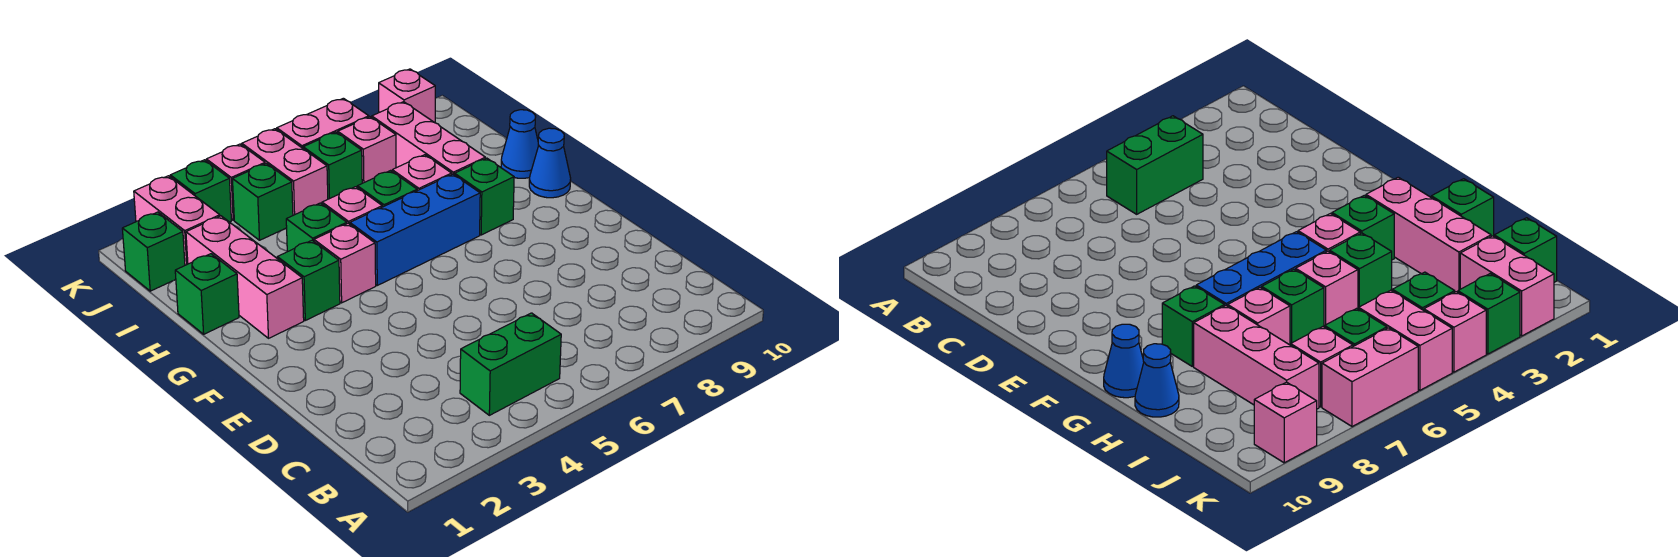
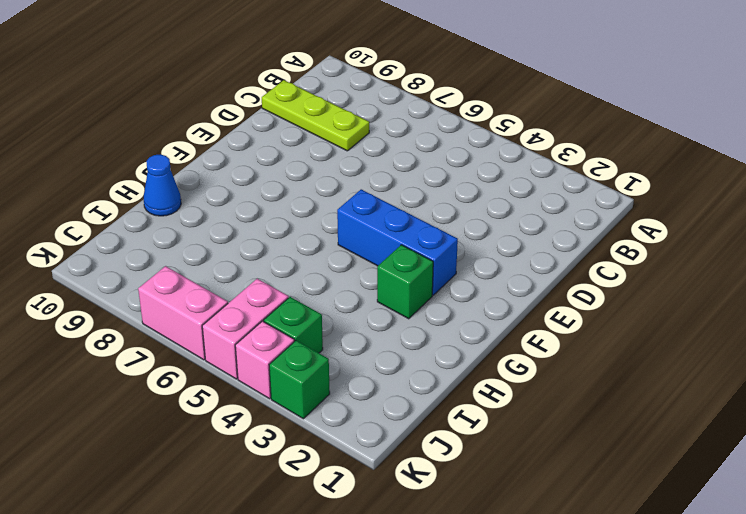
lime plate C8:C10 level 1 -> none
blue brick F3:F5 level 1 -> blue brick G5:G7 level 1
none -> green brick B4:B5 level 1
none -> pink brick G2:I2 level 1
none -> pink brick G4 level 1

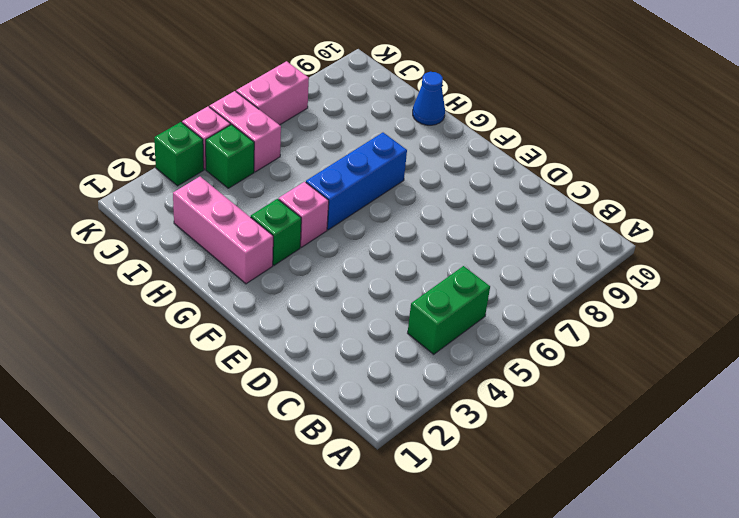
none -> green brick G8 level 1
none -> blue cone G10 level 1
none -> green brick H1 level 1

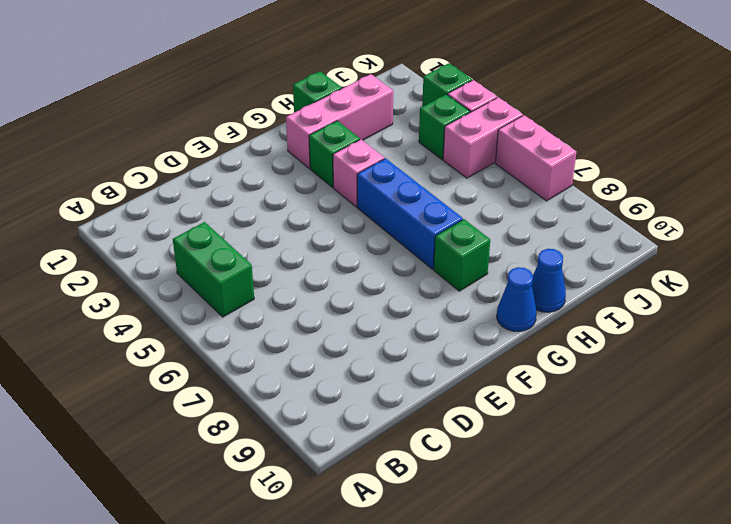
none -> green brick H4 level 1
none -> pink brick H5 level 1
none -> green brick H6 level 1

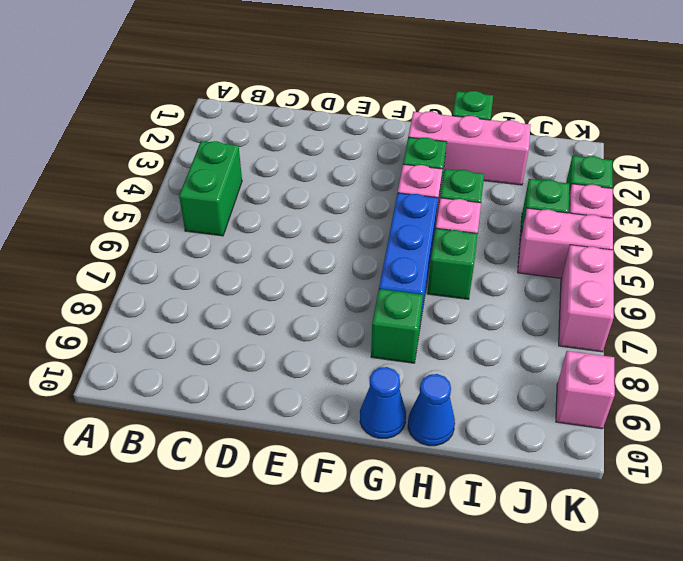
none -> pink brick H7 level 1
none -> pink brick H8:J8 level 1
none -> green brick J1 level 1

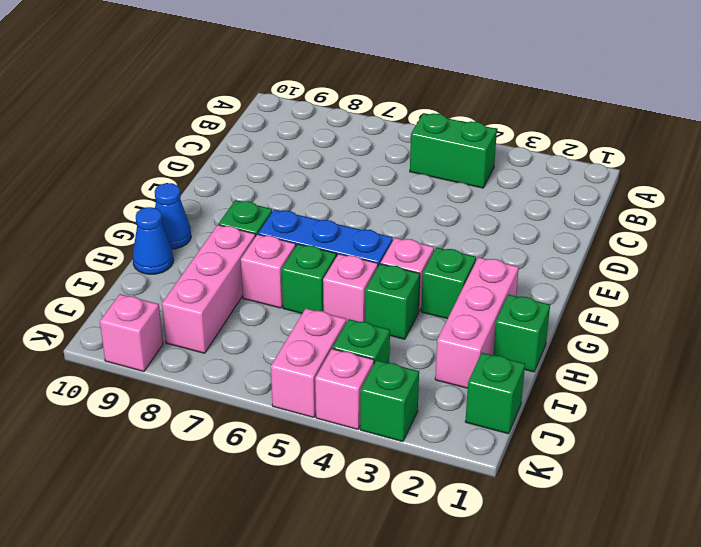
none -> pink brick J2:K2 level 1
none -> green brick J6 level 1
none -> pink brick J7 level 1

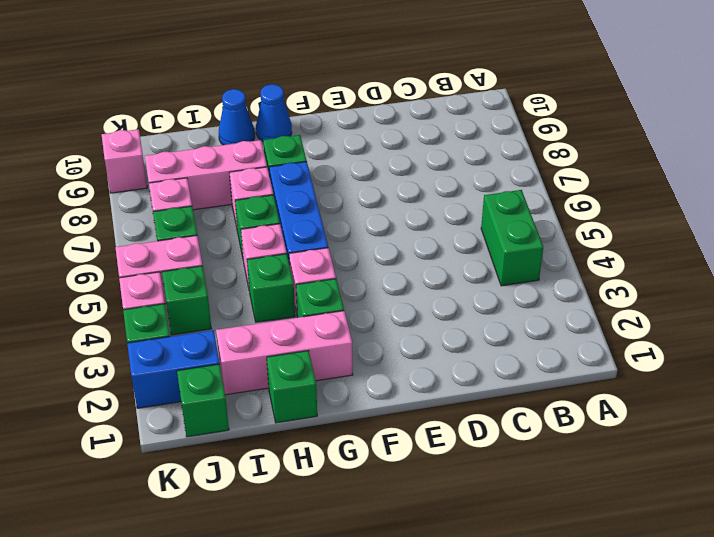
blue brick J2:K2 level 1 -> pink brick J2:K2 level 1
none -> pink brick K6:K7 level 1

